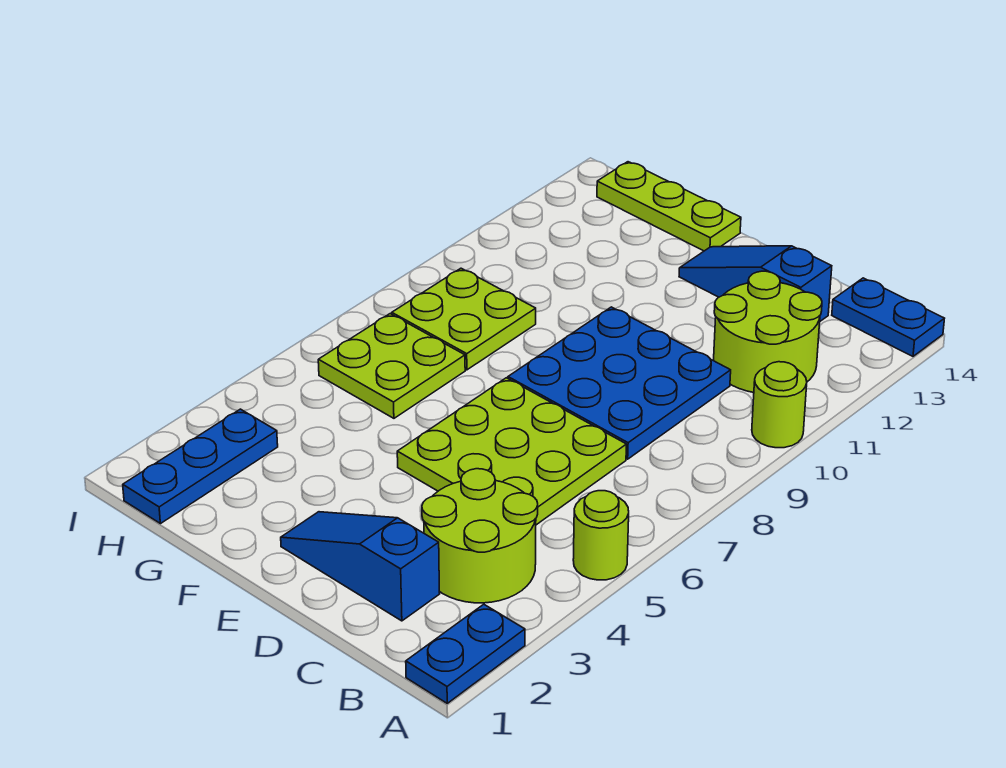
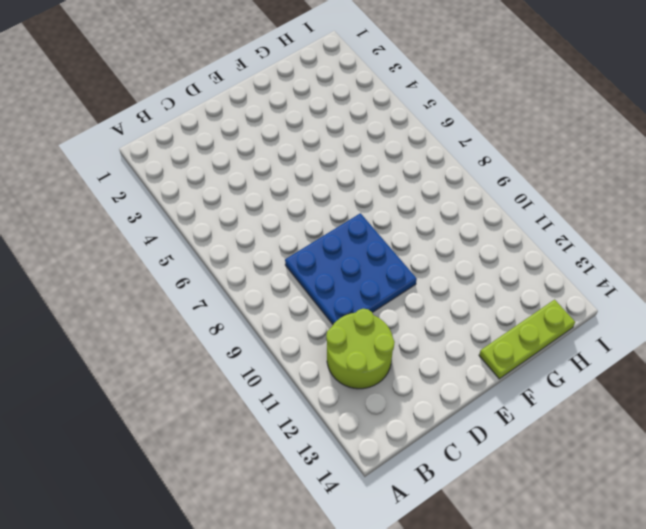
none -> blue plate A1:A2 level 1
none -> lime round brick A5 level 1
none -> lime round brick A10 level 1

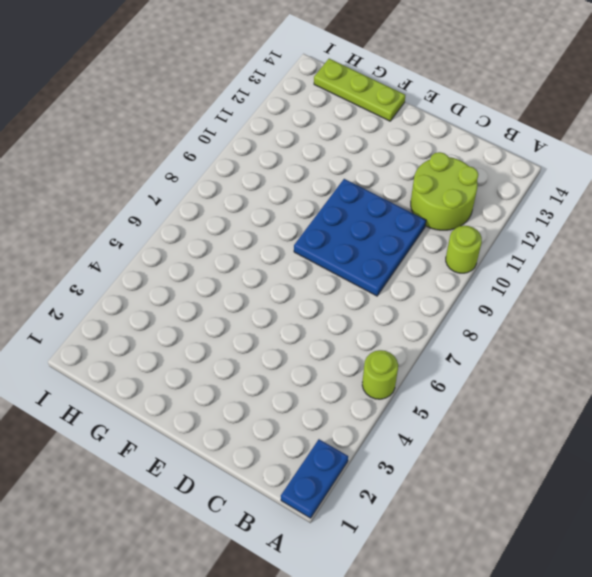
none -> blue plate A14:B14 level 1
none -> lime round brick B3:C4 level 1
none -> blue slope C2:E2 level 1 top C

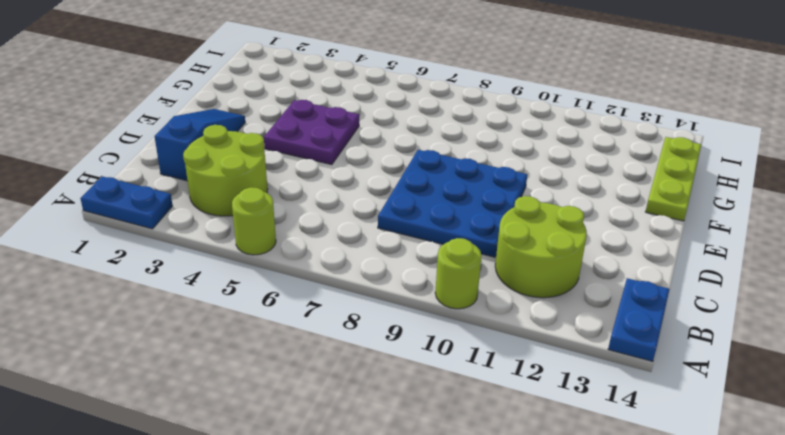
purple plate E4:F5 level 1 -> lime plate C5:E7 level 1
none -> blue slope C13:E13 level 1 top C
none -> lime plate G6:H7 level 1
none -> lime plate G8:H9 level 1

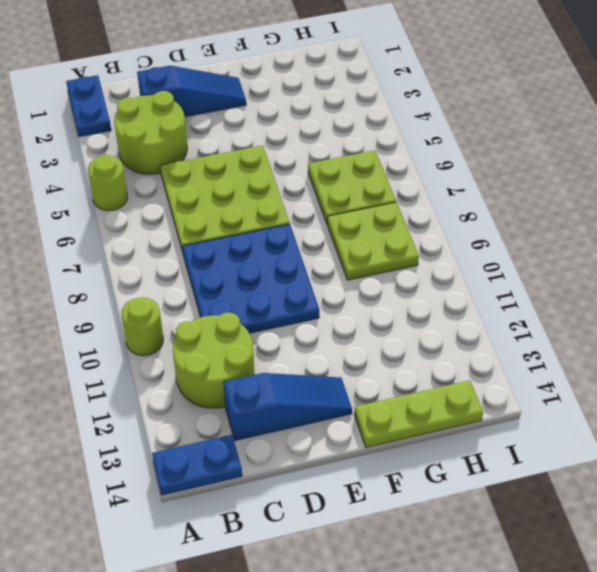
none -> blue plate H1:H3 level 1

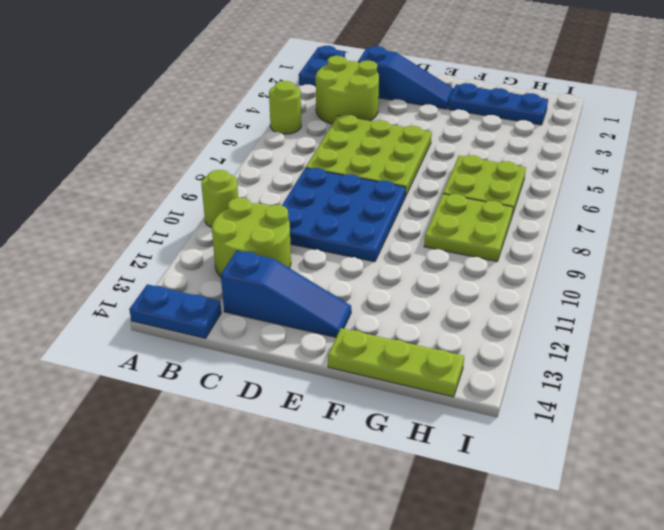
blue plate F2:H2 level 1 -> blue plate H1:H3 level 1

